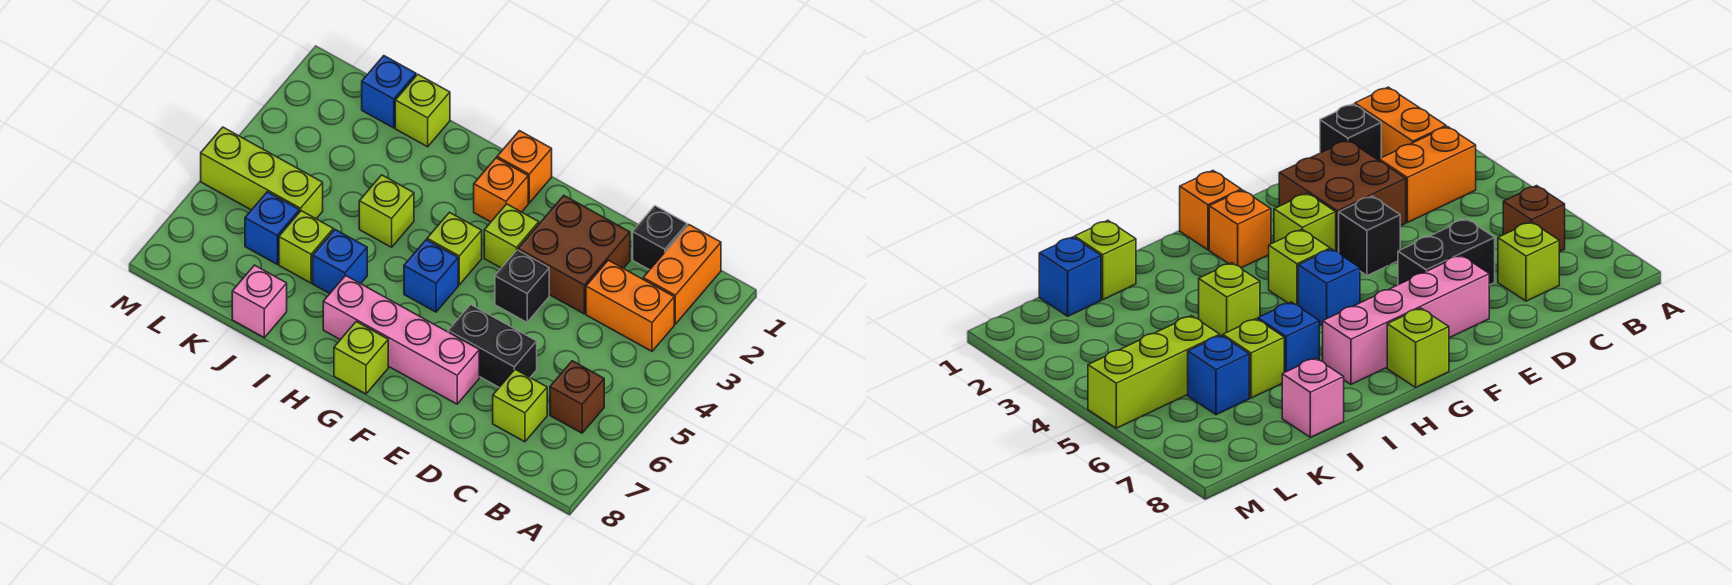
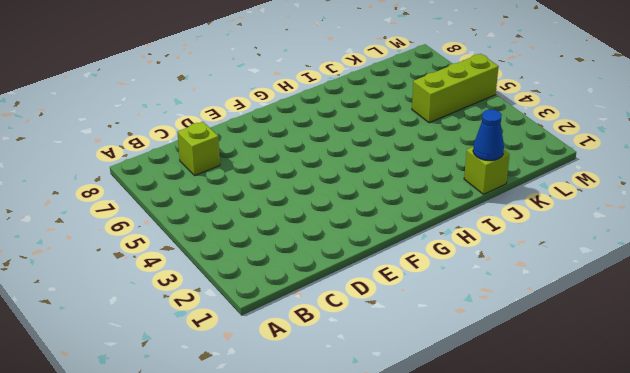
blue cone J1 level 2 -> none
none -> orange brick B1:B2 level 1
none -> orange brick B3:C3 level 1
none -> brown brick B6 level 1

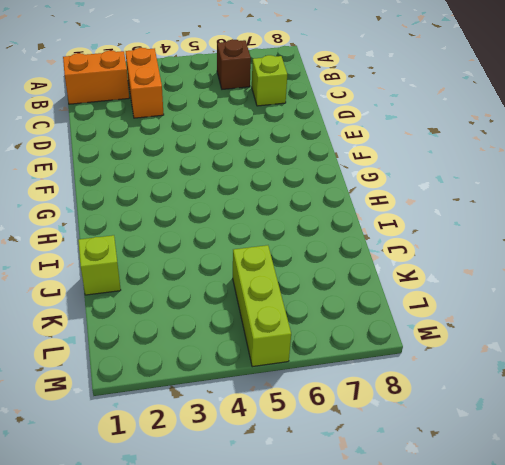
none -> black brick C1 level 1
none -> brown brick D2:E3 level 1
none -> black brick D6:E6 level 1

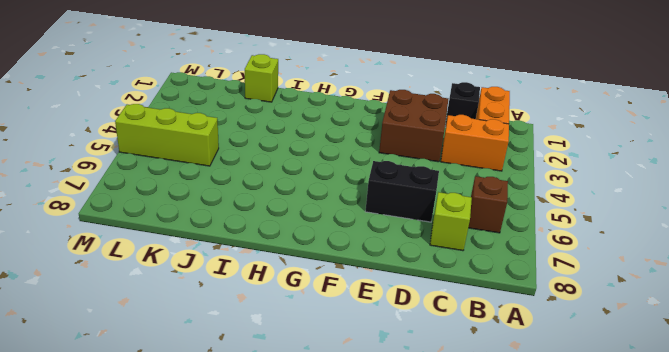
none -> black brick E4 level 1
none -> pink brick E7:H7 level 1
none -> lime brick F3 level 1

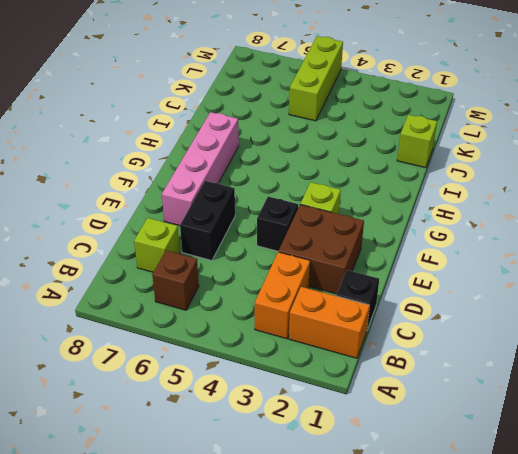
none -> orange brick G1 level 1
none -> orange brick G2 level 1
none -> lime brick G4 level 1

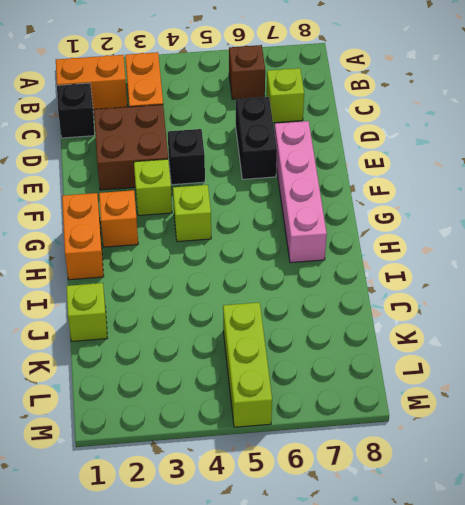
orange brick G1:H1 level 1 -> orange brick G1 level 1
none -> blue brick G5 level 1
none -> lime brick G8 level 1
none -> lime brick I4 level 1

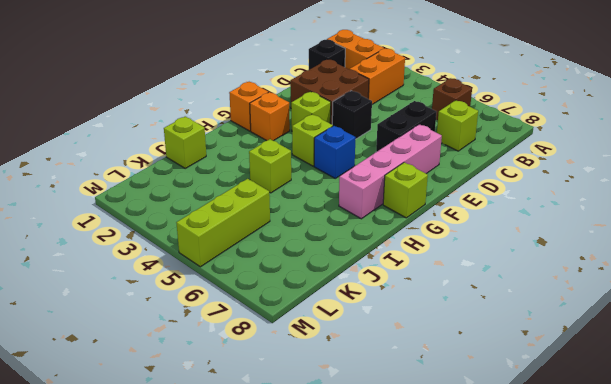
none -> blue brick I6 level 1
none -> lime brick J6 level 1
none -> pink brick J8 level 1

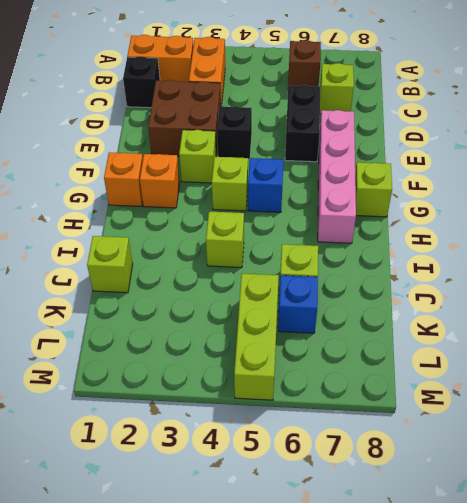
none -> blue brick I6 level 1
none -> pink brick J8 level 1
none -> blue brick K1 level 1

